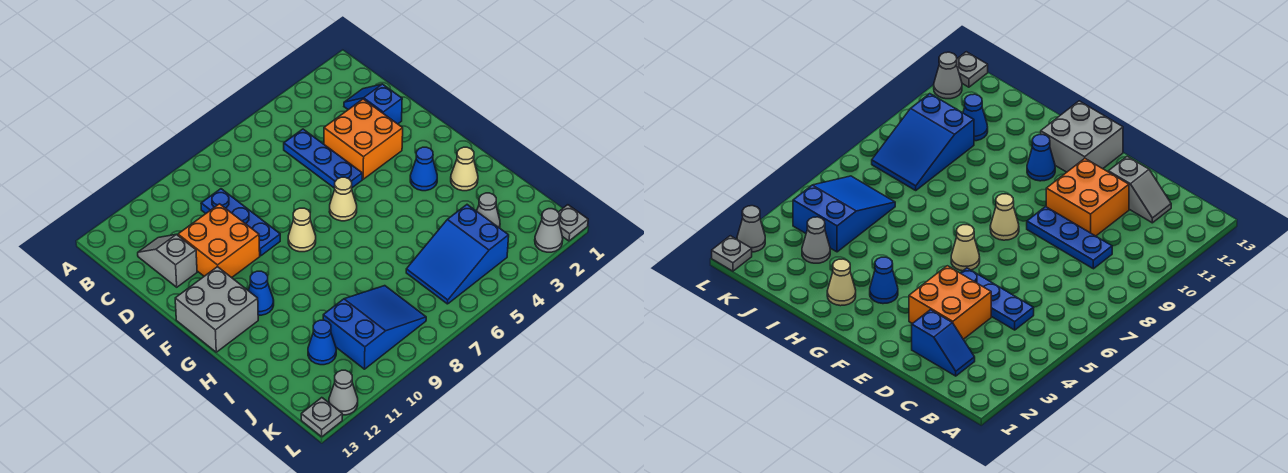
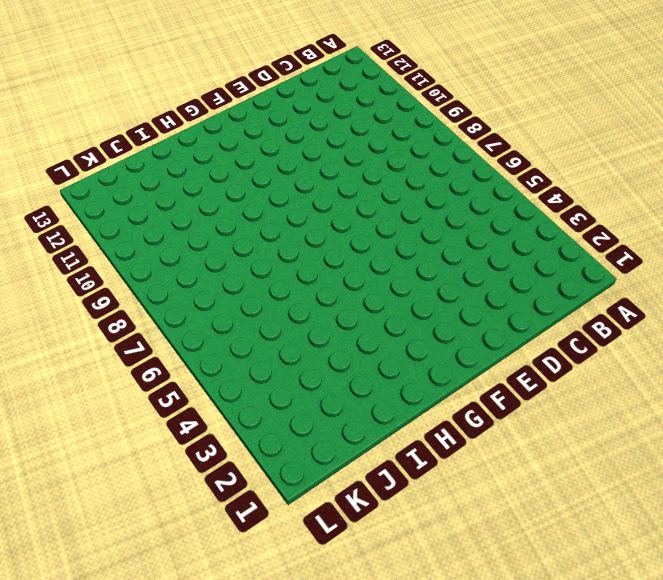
none -> blue slope C2:D2 level 1 top D
none -> blue plate C5:E5 level 1
none -> blue plate C9:E9 level 1

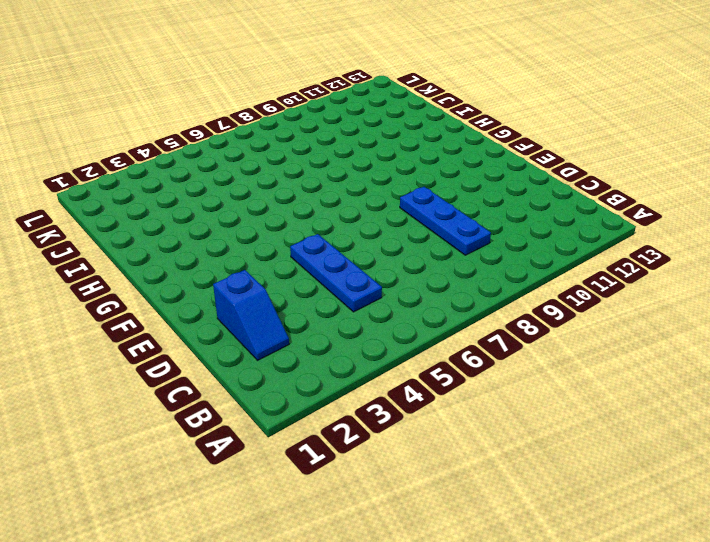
none -> grey slope C12:D12 level 1 top D
none -> orange brick D3:E4 level 1
none -> orange brick D10:E11 level 1

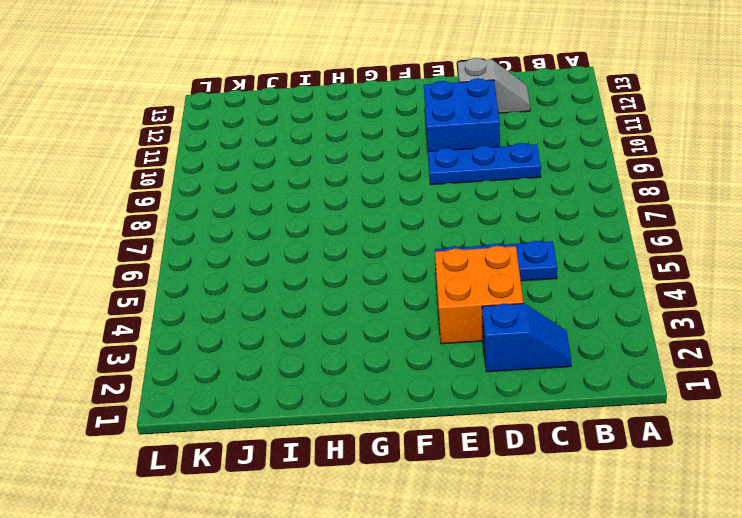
blue brick D10:E11 level 1 -> orange brick D10:E11 level 1
none -> tan cone F6 level 1
none -> tan cone F8 level 1
none -> grey brick F12:G13 level 1

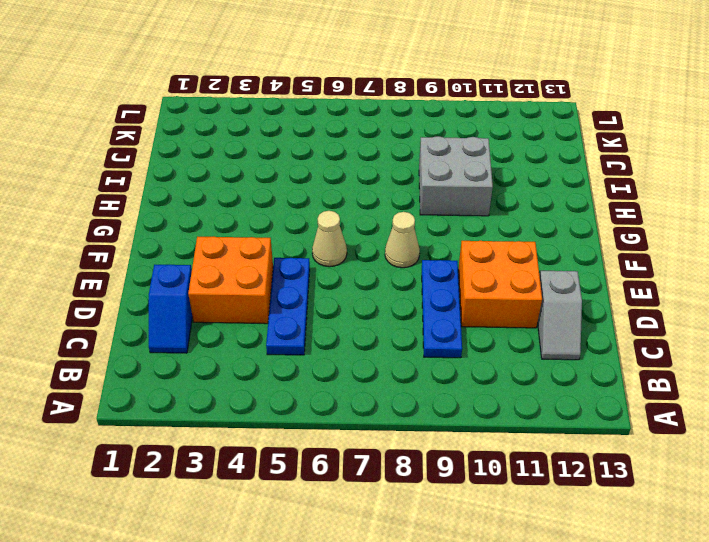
grey brick H9:I10 level 1 -> grey brick F12:G13 level 1
none -> blue cone G3 level 1
none -> blue cone G11 level 1
none -> tan cone H2 level 1

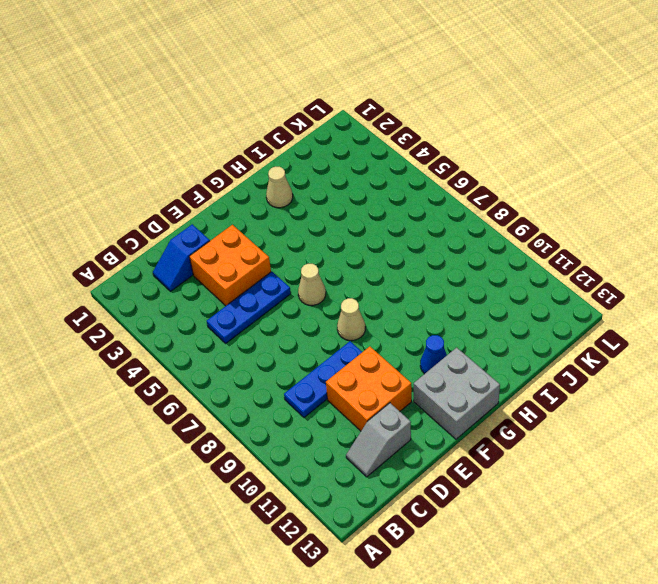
none -> blue cone G3 level 1
none -> grey cone J3 level 1
none -> blue slope J4:K6 level 1 top 4

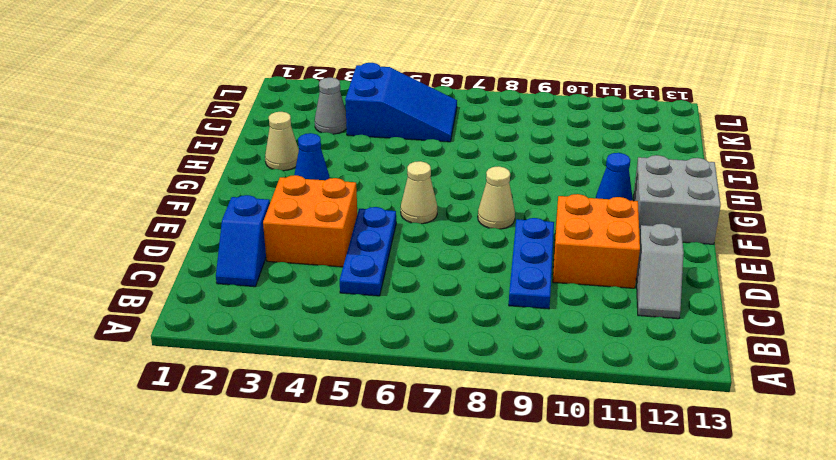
none -> blue slope J8:K10 level 1 top 10
none -> blue cone J11 level 1
none -> grey plate L1 level 1

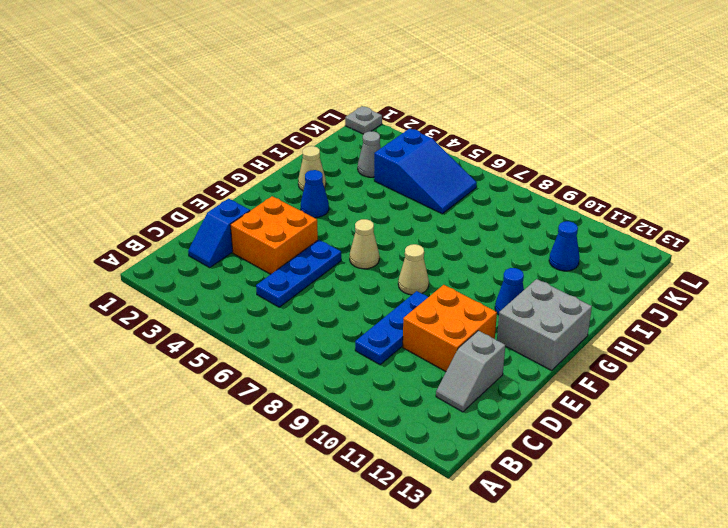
none -> blue slope J8:K10 level 1 top 10
none -> grey cone L2 level 1
none -> grey cone L12 level 1

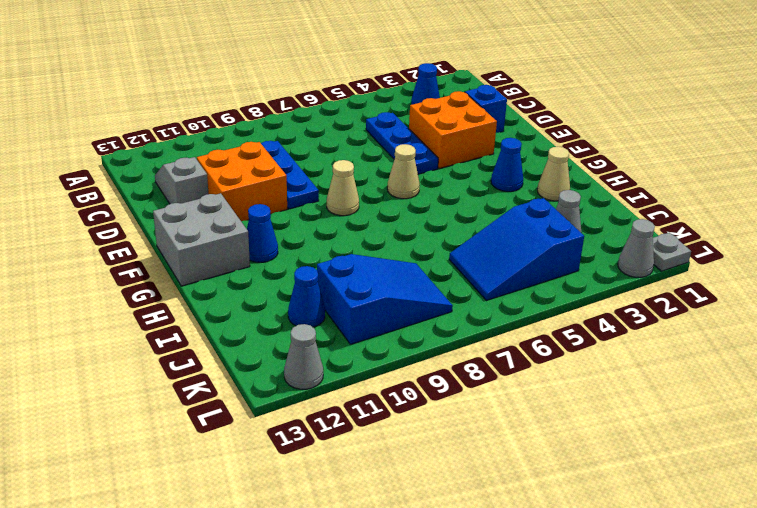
blue cone B3 level 1 -> none
none -> grey plate L13 level 1

